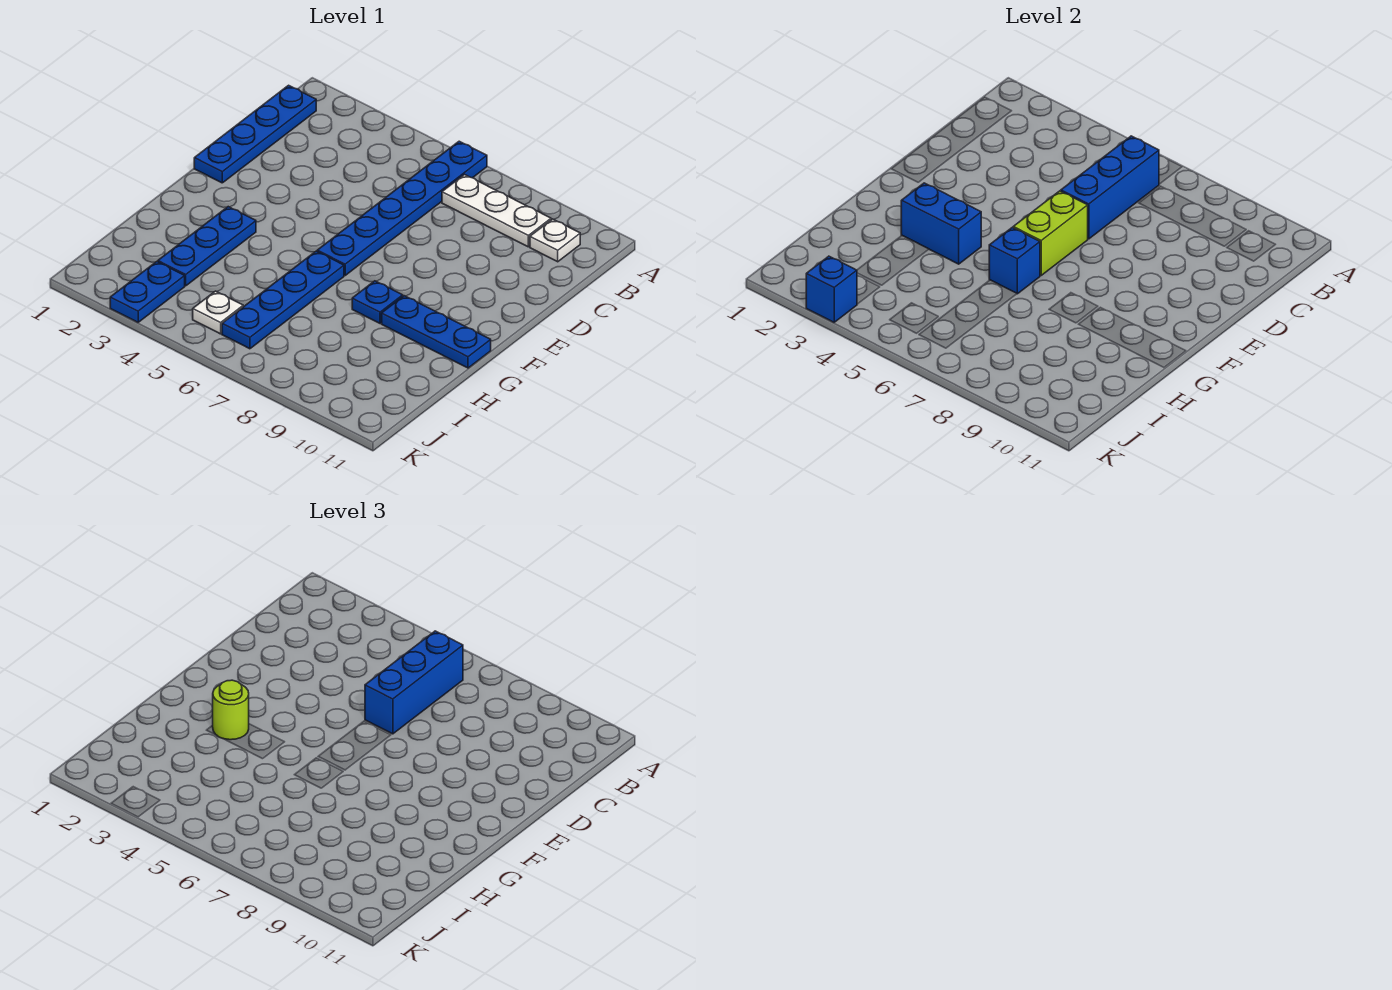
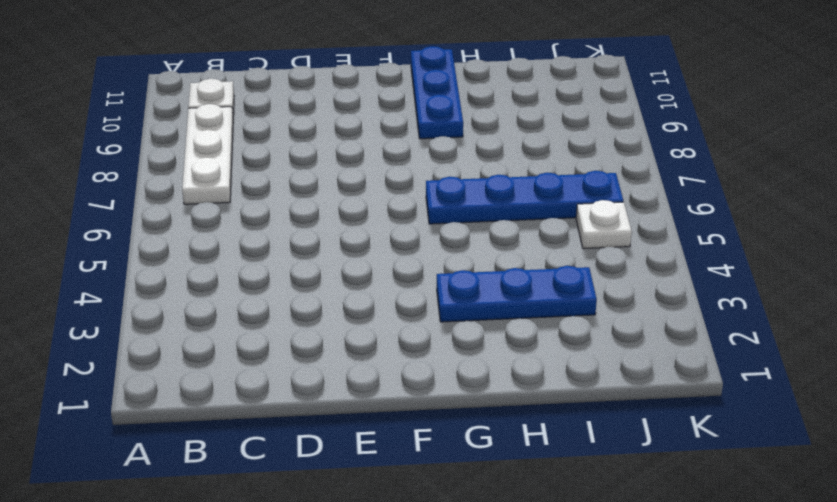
none -> blue plate A6:F6 level 1
none -> blue plate B1:E1 level 1
none -> blue plate G8 level 1

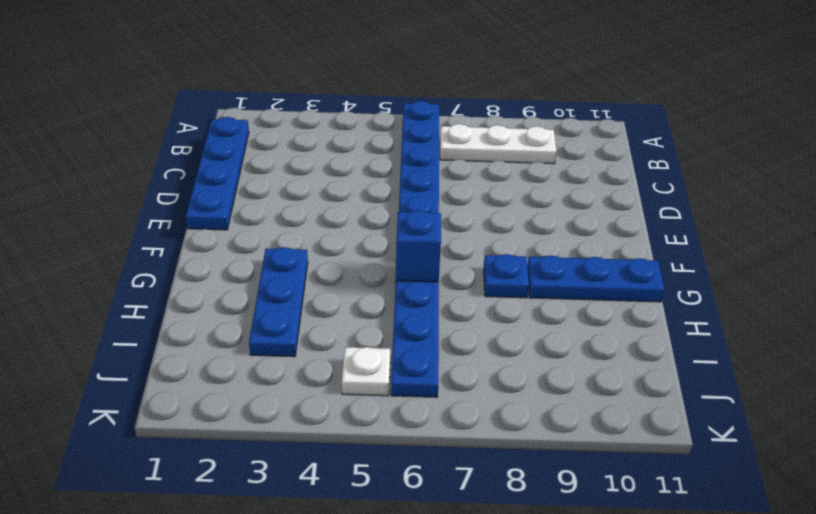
none -> white plate B10 level 1
none -> blue plate J3:K3 level 1
none -> blue brick B6:D6 level 2

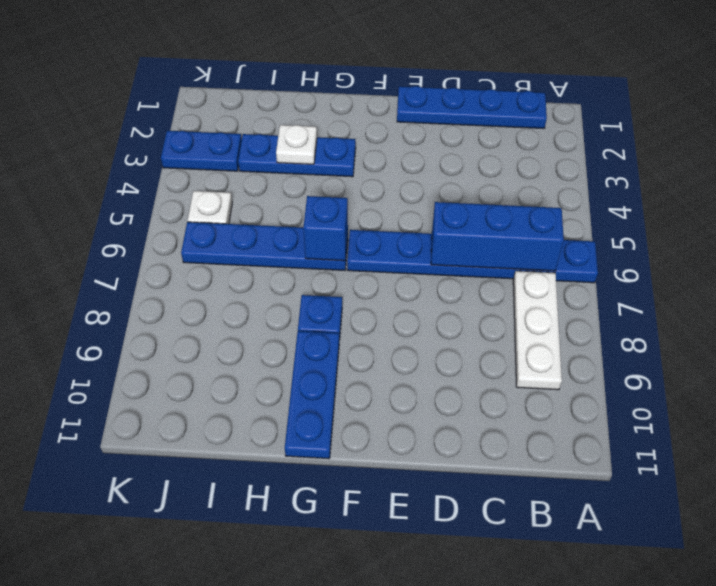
white plate H3 level 2 -> white plate B10 level 1
none -> lime brick E6:F6 level 2
none -> blue brick G3:G4 level 2
none -> blue brick K3 level 2

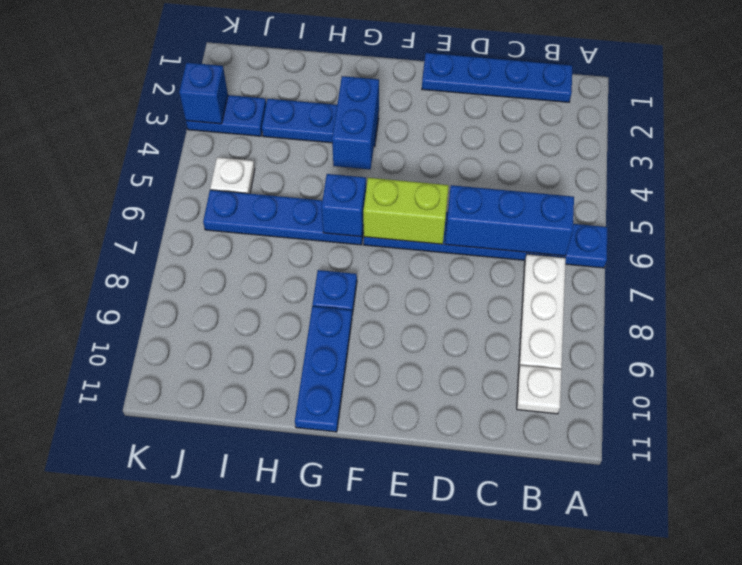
none -> blue brick B6:D6 level 3
none -> lime round brick G3 level 3

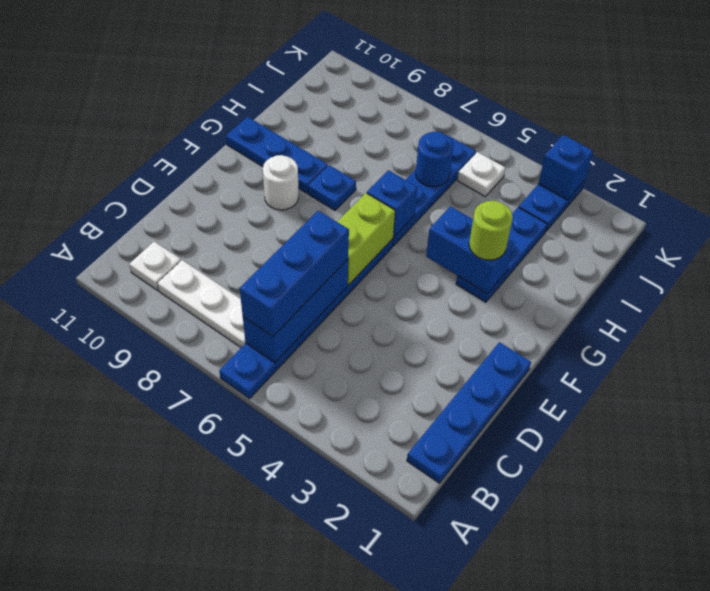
white round brick F9 level 1 -> none
blue round brick I6 level 2 -> none

